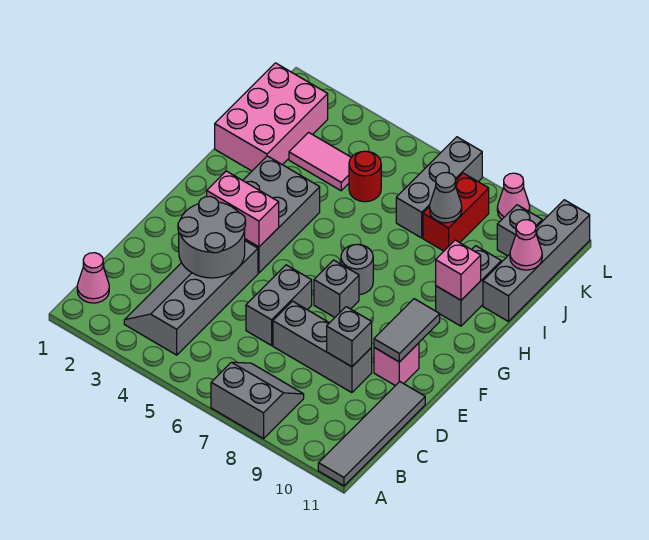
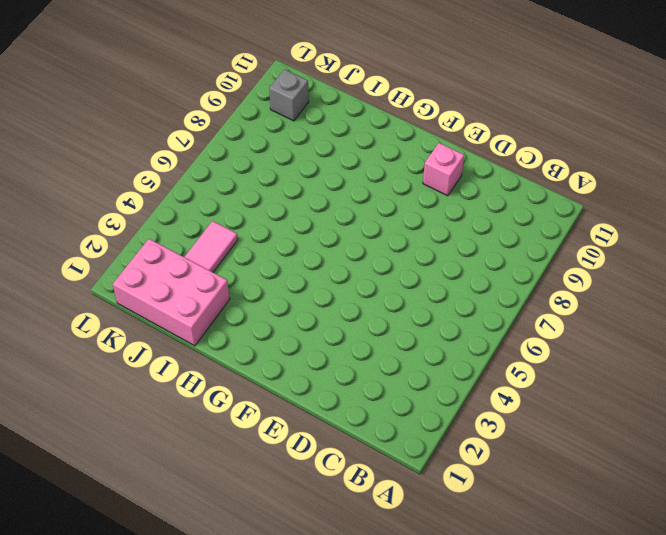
none -> grey slope A7:B8 level 1 top A
none -> grey tile A11:D11 level 1
none -> pink cone B1 level 1

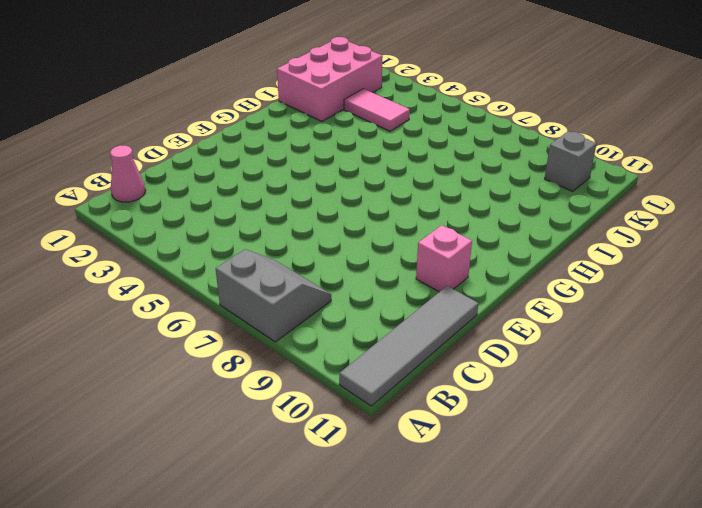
none -> grey slope B3:E4 level 1 top 4
none -> grey brick D6:E6 level 1
none -> grey brick D7:D9 level 1

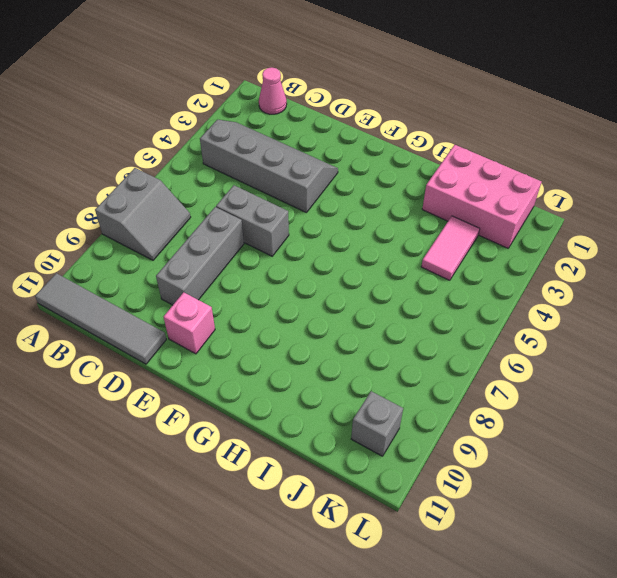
none -> grey brick F3:H4 level 1
none -> grey brick F7 level 1
none -> grey round brick G7 level 1

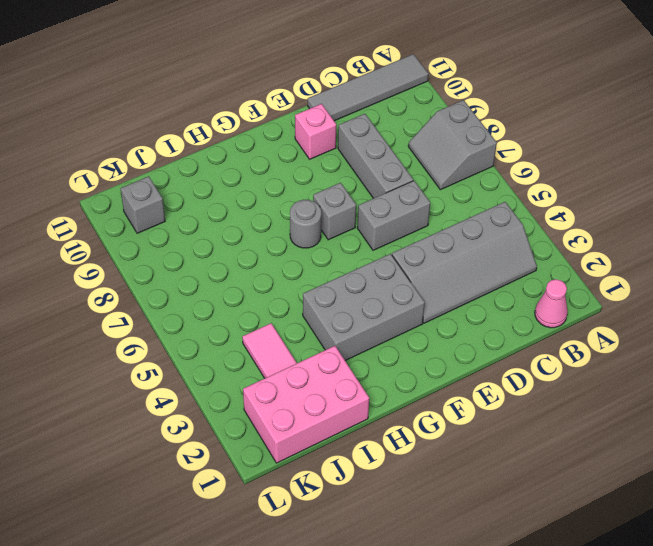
none -> grey brick H10:I10 level 1
none -> grey brick I11:L11 level 1
none -> red round brick J5 level 1

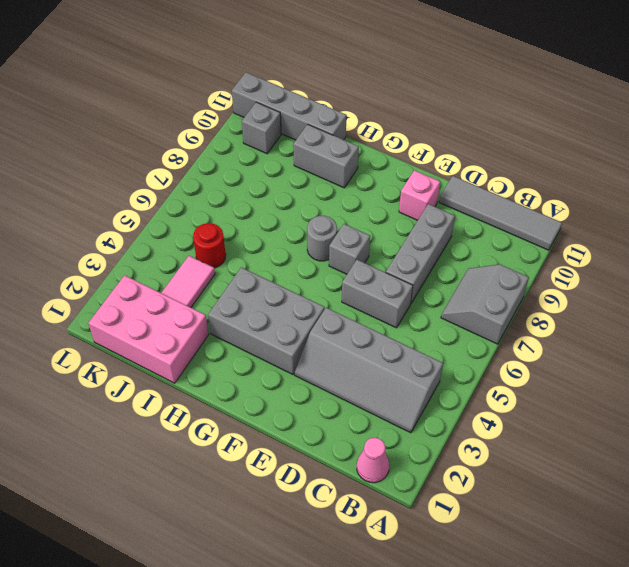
none -> grey brick J7:L7 level 1
none -> red brick J8:K8 level 1
none -> pink cone L9 level 1

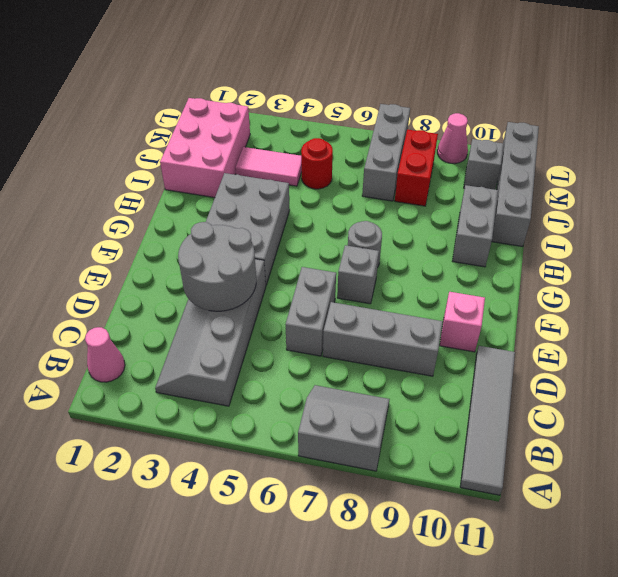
none -> grey brick D9 level 2
none -> grey tile E10:F10 level 2
none -> pink brick F3:F4 level 2

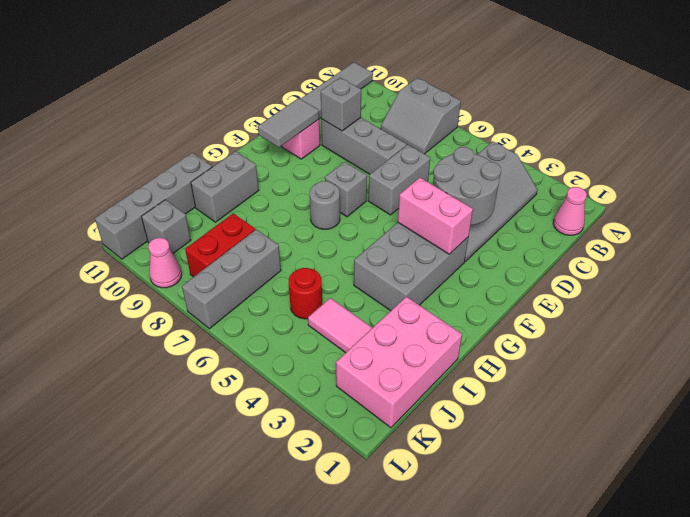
none -> pink brick H10 level 2
none -> grey cone J8 level 2
none -> pink cone J11 level 2

